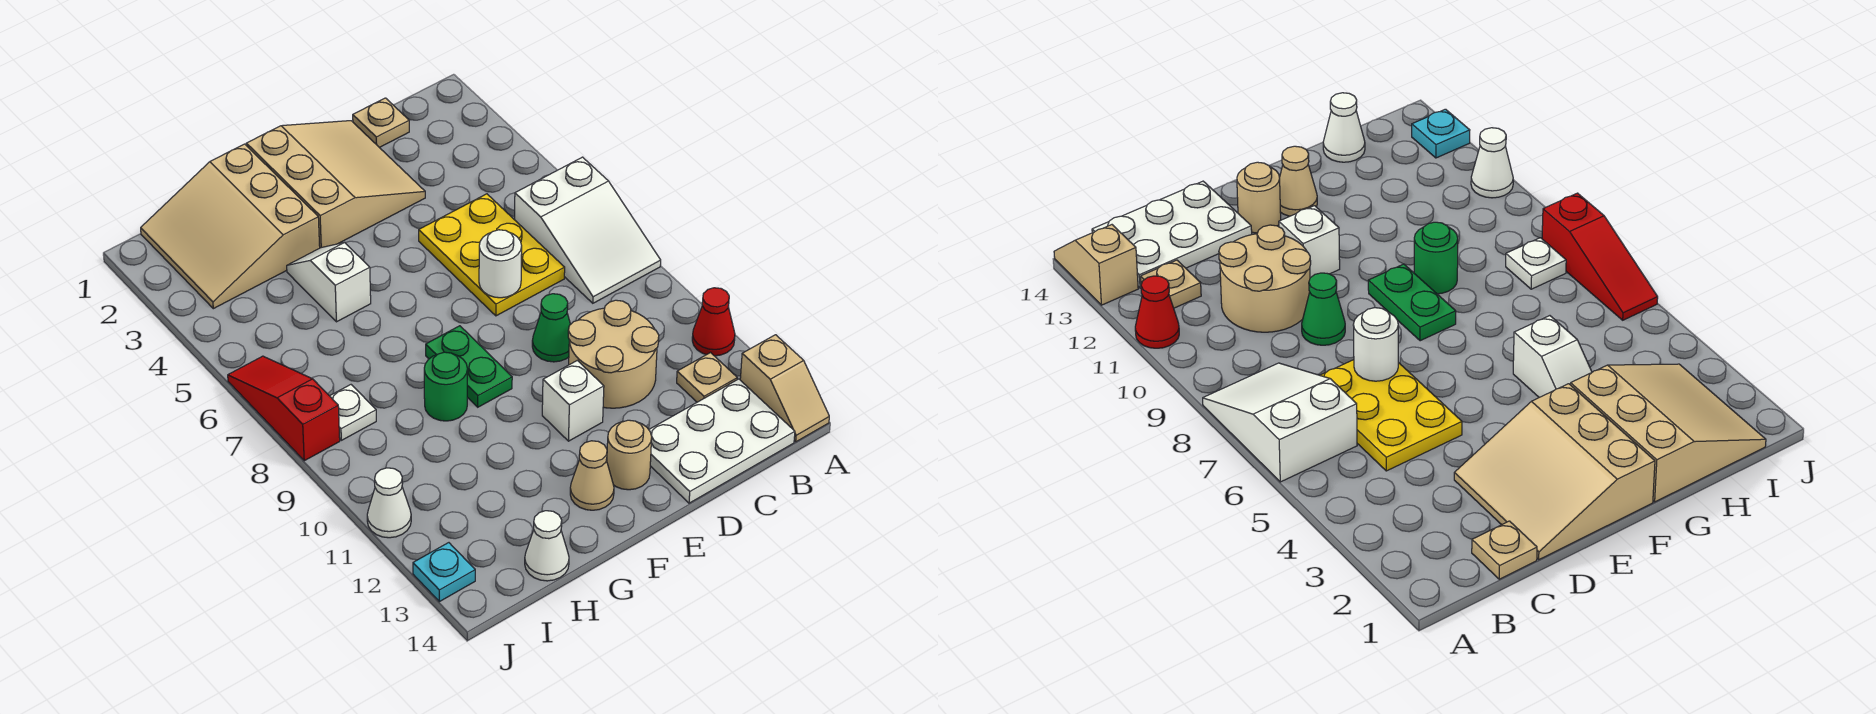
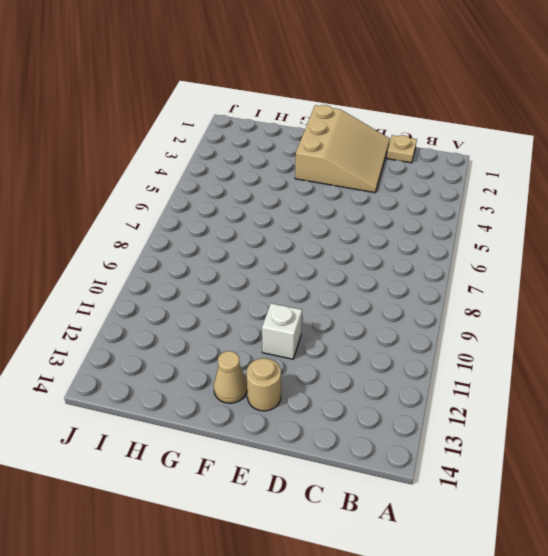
none -> white slope A6:B8 level 1 top 6
none -> red cone A11 level 1
none -> tan slope A13:A14 level 1 top 13

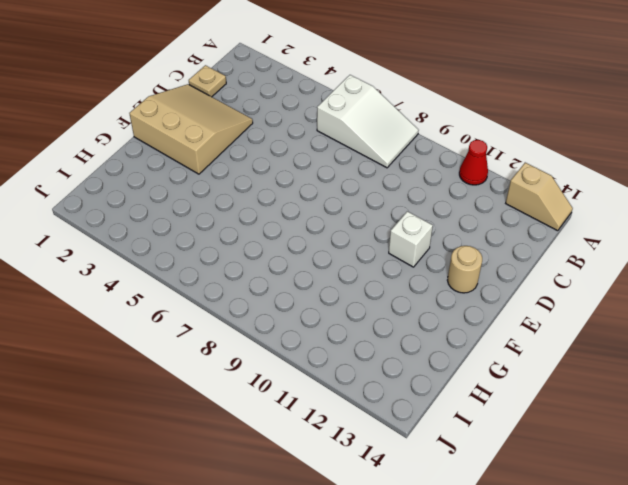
none -> tan plate B12 level 1
none -> white plate B13:D14 level 1
none -> yellow plate C5:D7 level 1

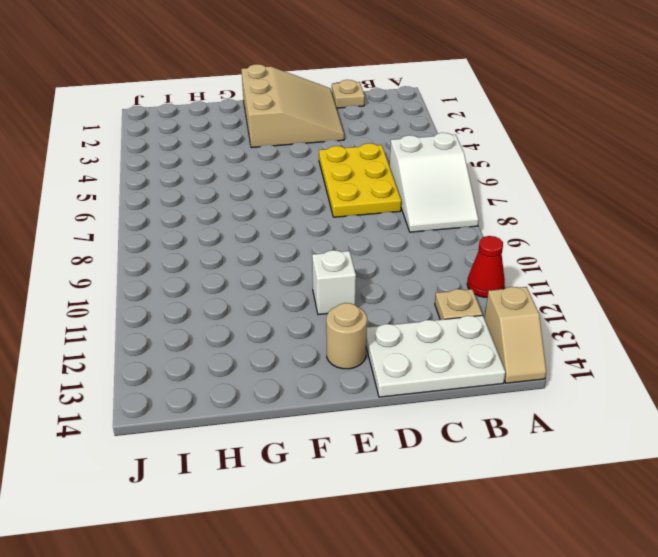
none -> tan round brick C10:D11 level 1
none -> green cone D9 level 1
none -> green plate F8:F9 level 1

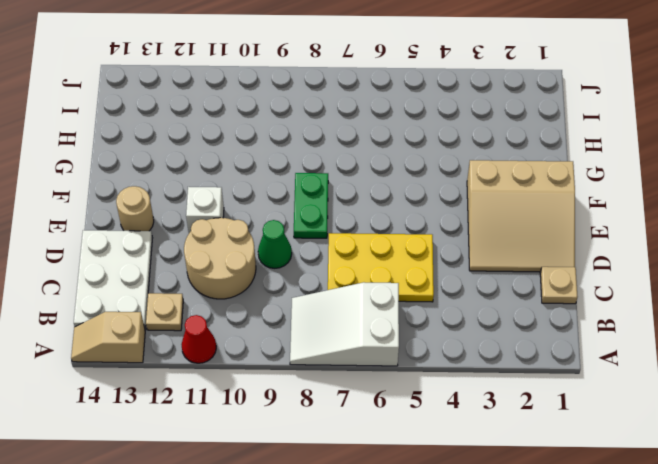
green plate E8:F8 level 1 -> green plate F8:F9 level 1
none -> tan cone F13 level 1
none -> tan slope G1:I3 level 1 top G
none -> white slope G4:G5 level 1 top 5

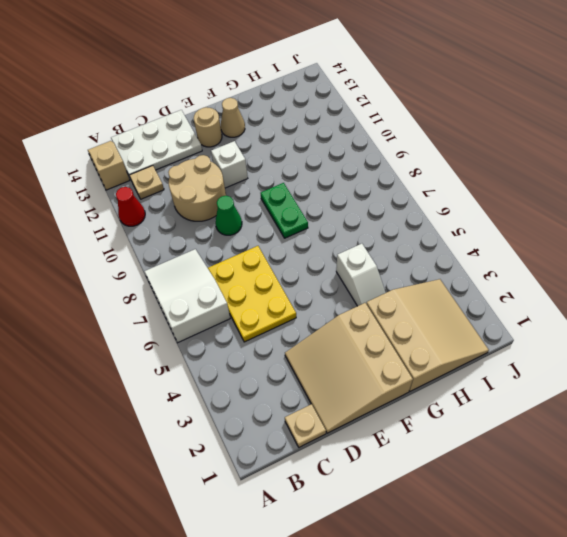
none -> green round brick G9 level 1
none -> white cone H14 level 1
none -> white plate I8 level 1

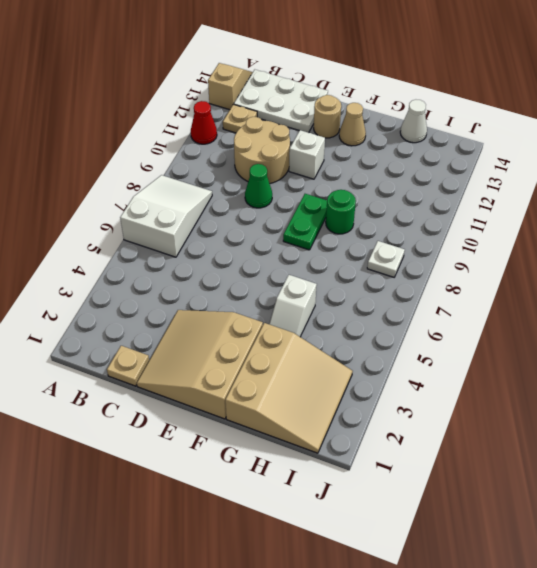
none -> yellow plate C5:D7 level 1
none -> red slope J6:J8 level 1 top 8
none -> white cone J11 level 1

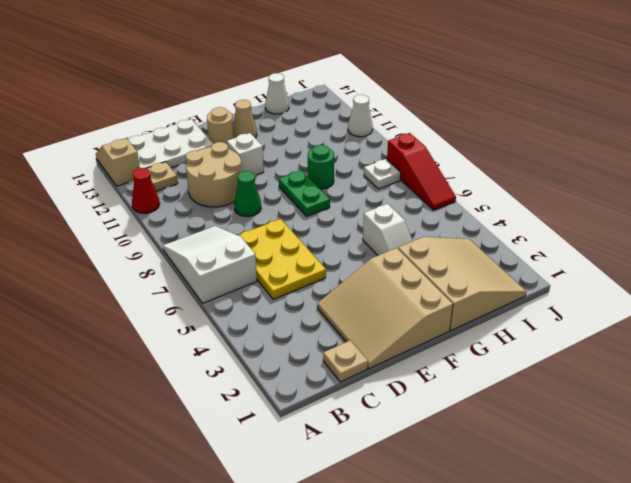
none -> cyan plate J13 level 1
none -> white round brick D7 level 2

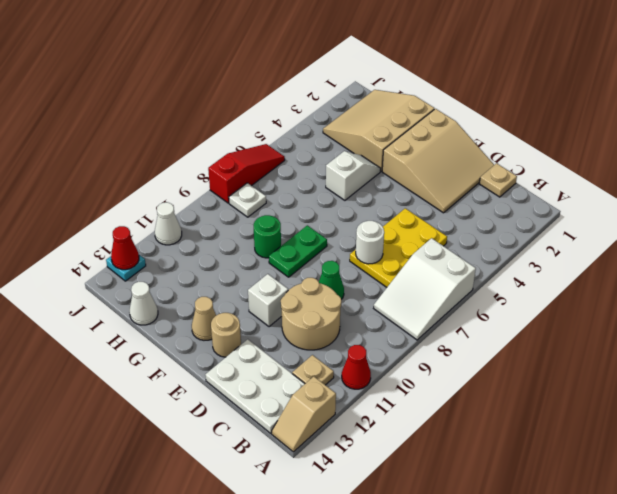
red cone J13 level 2 -> none

